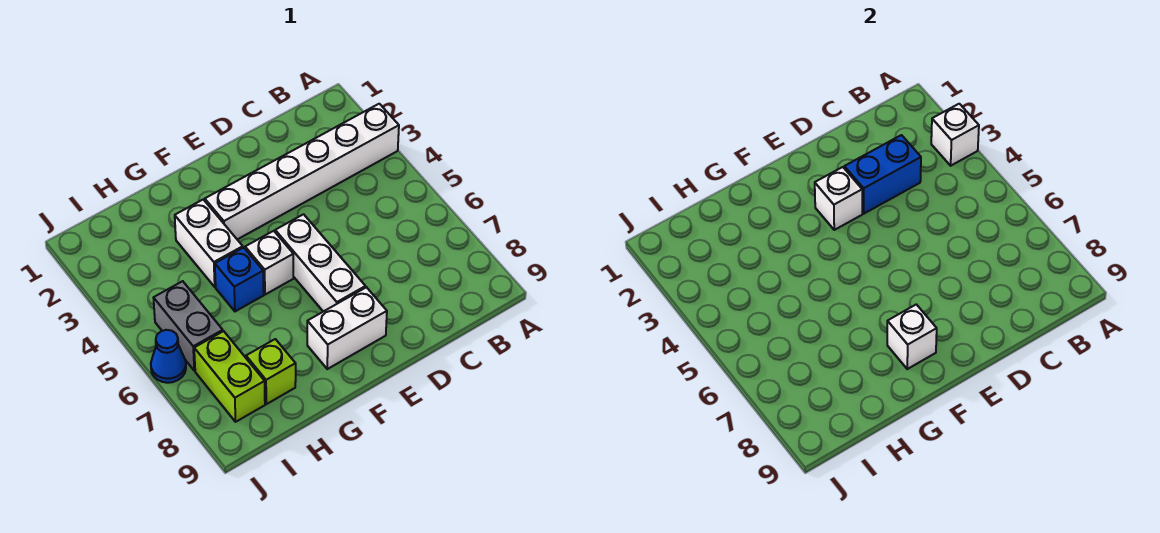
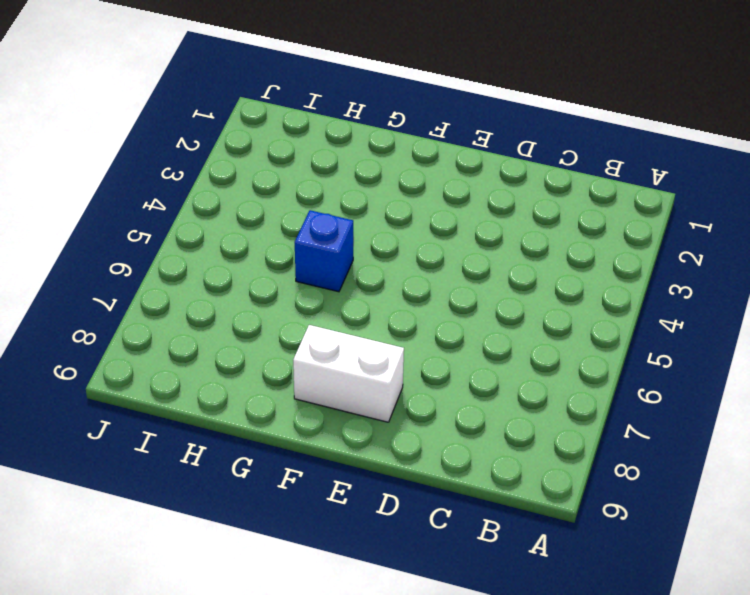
none -> white brick A3:F3 level 1
none -> white brick E5:E7 level 1
none -> white brick F5 level 1

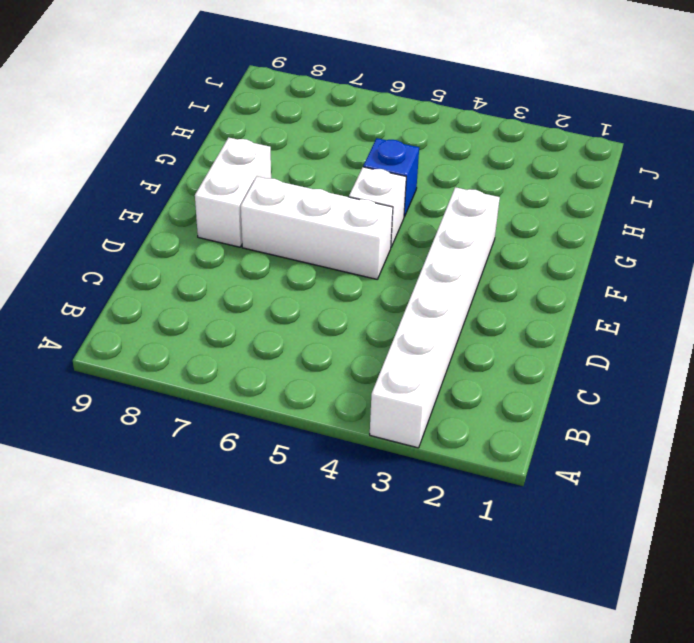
none -> white brick G3:G4 level 1
none -> lime brick H8 level 1
none -> grey brick I5:I6 level 1

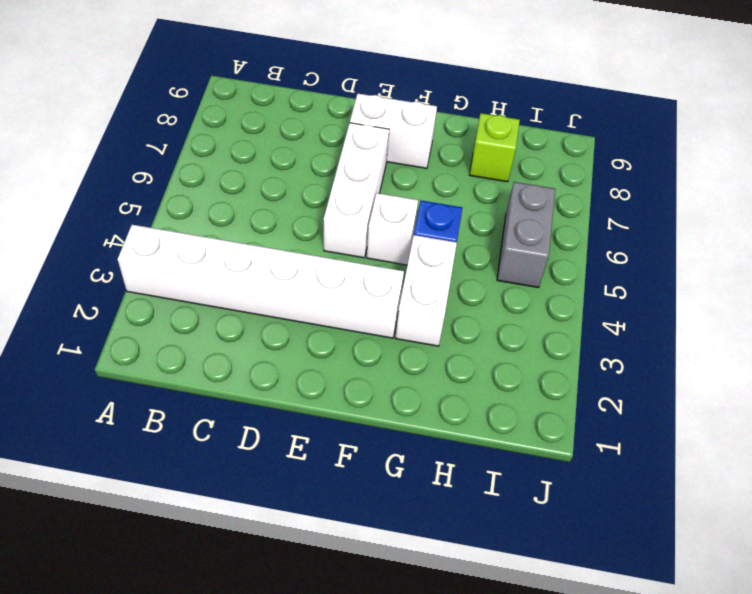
none -> lime brick I7:I8 level 1
none -> blue cone J6 level 1
none -> white brick A3 level 2

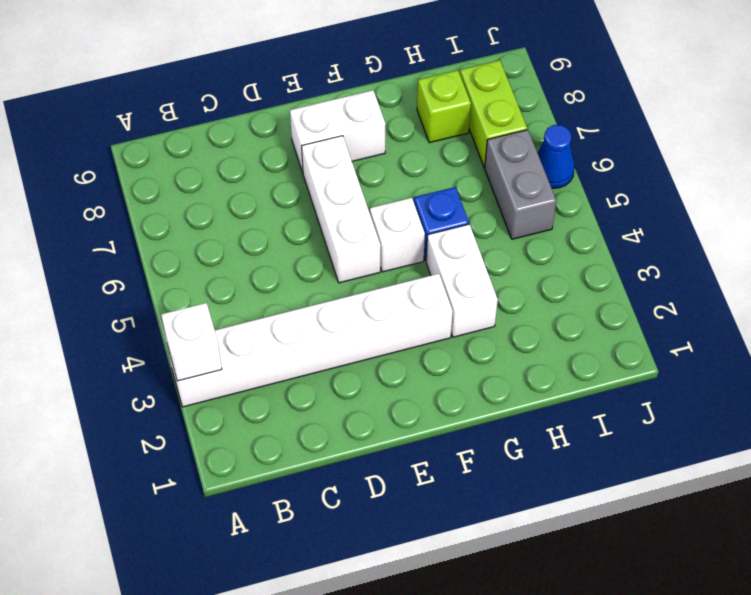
none -> blue brick C3:D3 level 2
none -> white brick E3 level 2
none -> white brick F8 level 2

